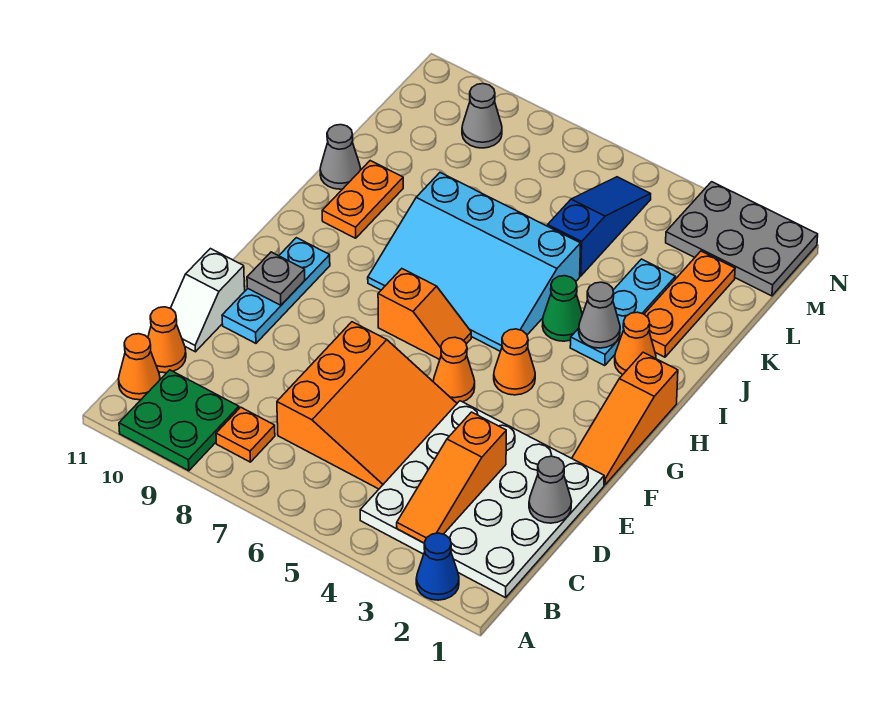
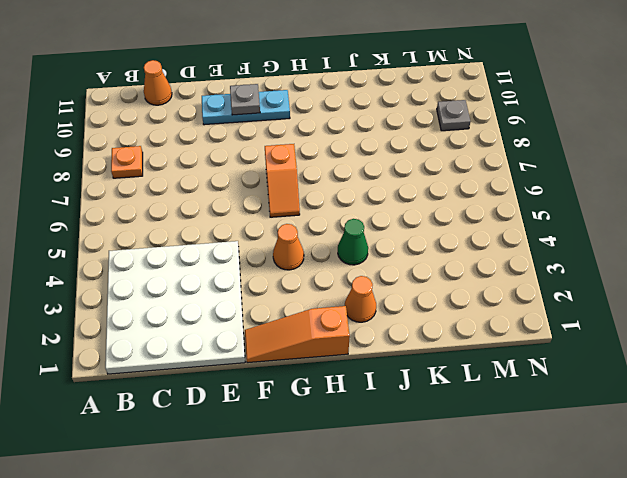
grey plate M9 level 1 -> grey cone M9 level 1
none -> blue cone A2 level 1
none -> green plate A9:B10 level 1
none -> orange cone B11 level 1

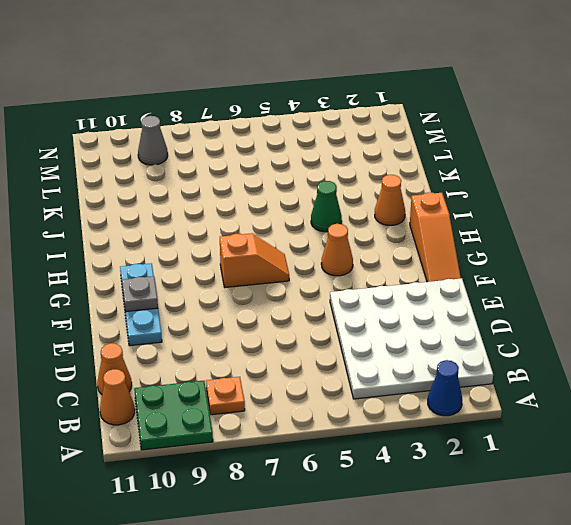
none -> orange slope C5:E7 level 1 top 7
none -> white slope D11:E11 level 1 top E
none -> orange cone F5 level 1

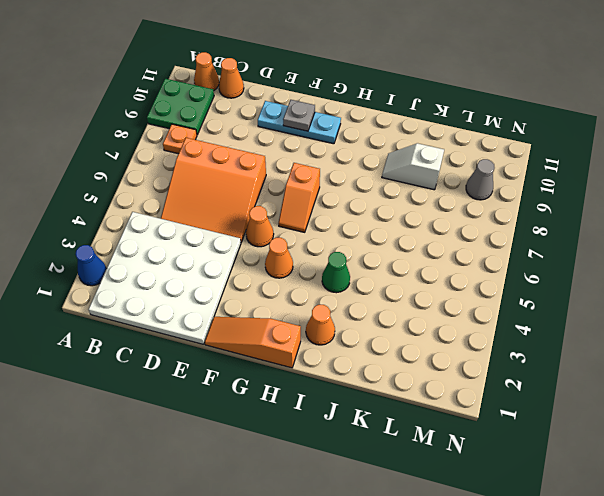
white slope J9:K9 level 1 top K -> white slope D11:E11 level 1 top E
none -> cyan slope H5:J8 level 1 top J
none -> cyan plate I3:K3 level 1
none -> orange plate I10:J10 level 1

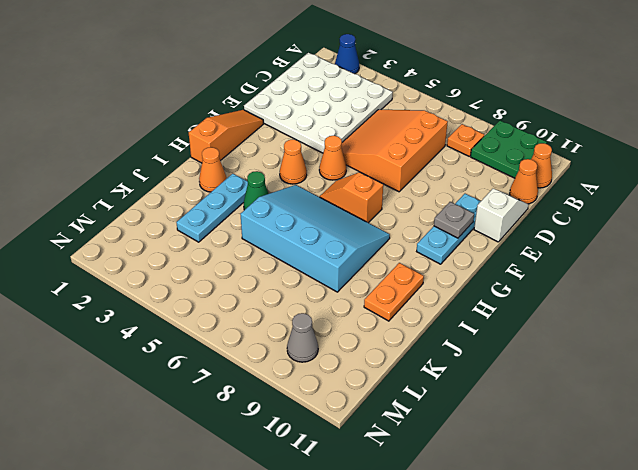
none -> orange plate J2:L2 level 1
none -> grey cone J11 level 1
none -> blue slope K5:M5 level 1 top K

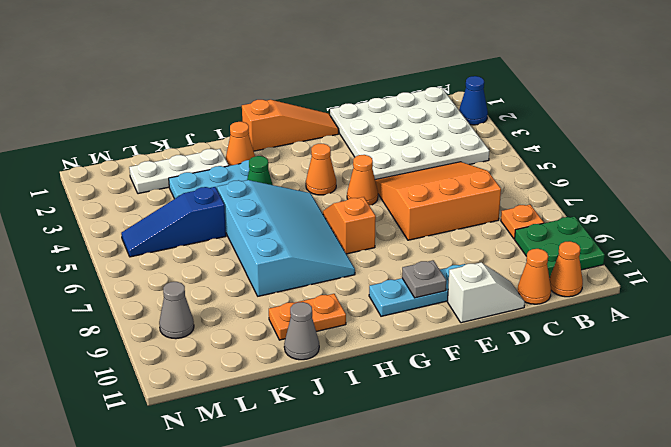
white plate J2:L2 level 1 -> orange plate J2:L2 level 1
none -> grey plate M1:N3 level 1
none -> orange slope B3:D3 level 2 top D
none -> grey cone D1 level 2

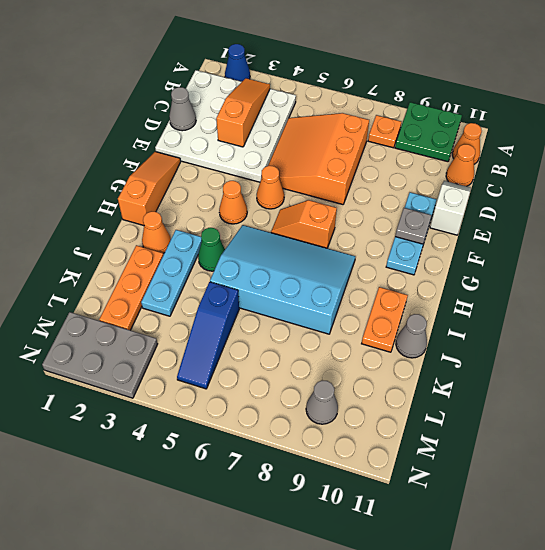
none -> grey cone I3 level 2

